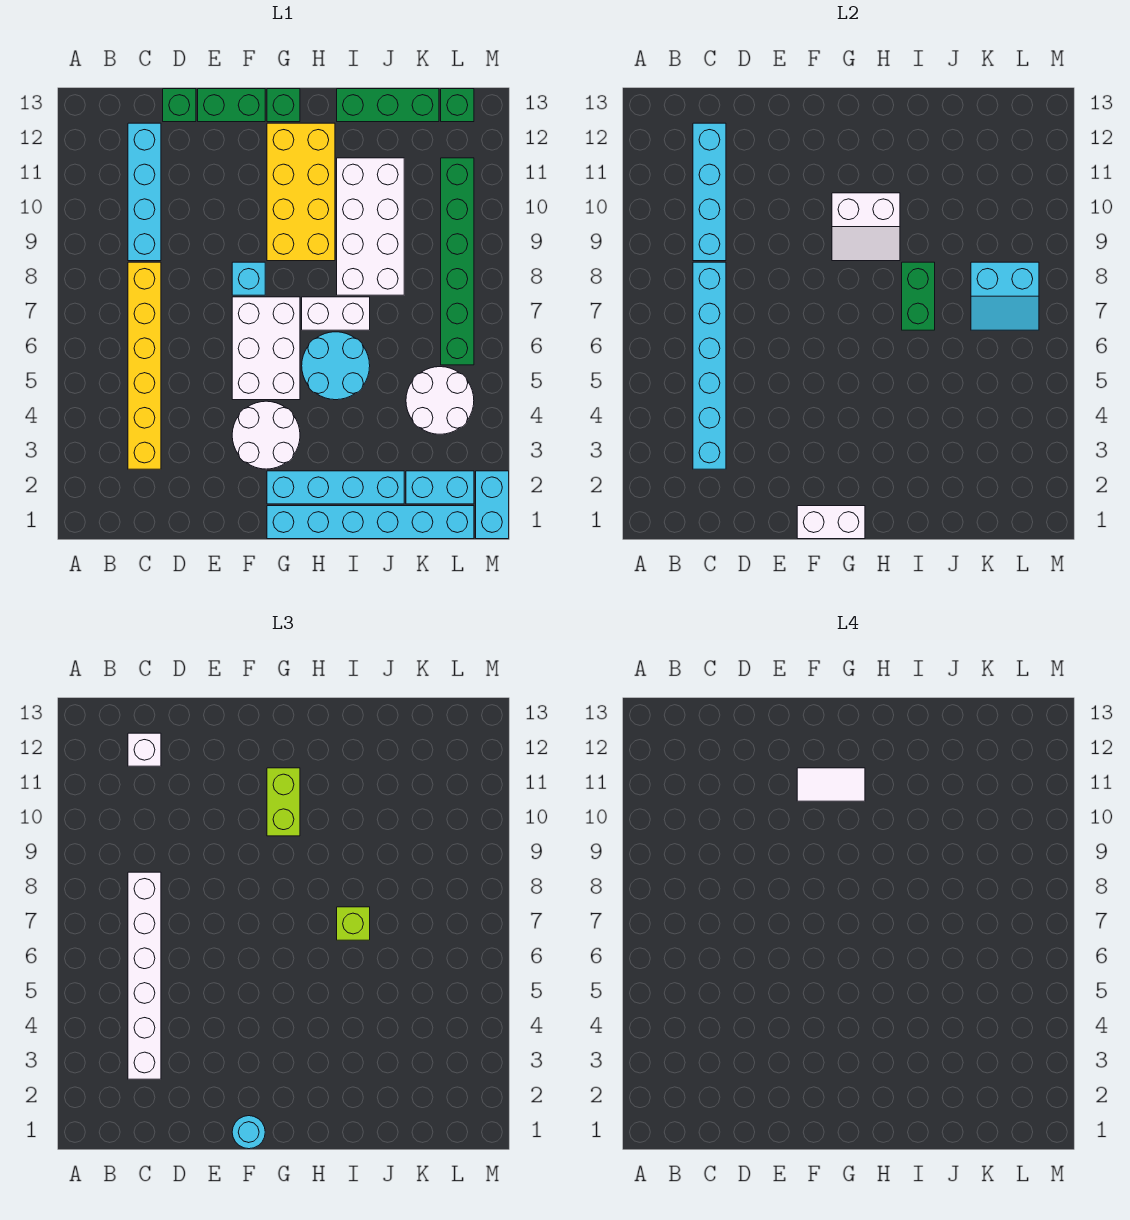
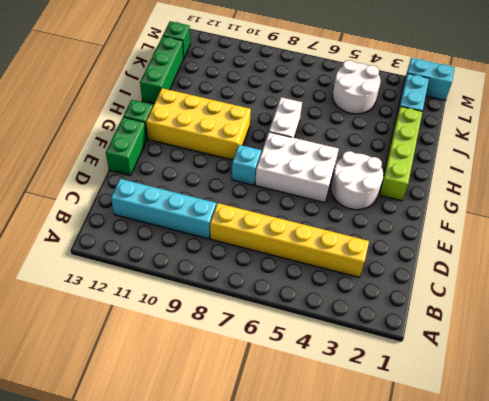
lime brick G2:J2 level 1 -> cyan brick G2:J2 level 1
none -> green brick D13 level 1
none -> cyan brick G1:L1 level 1
none -> cyan round brick H5:I6 level 1
none -> white brick I8:J11 level 1

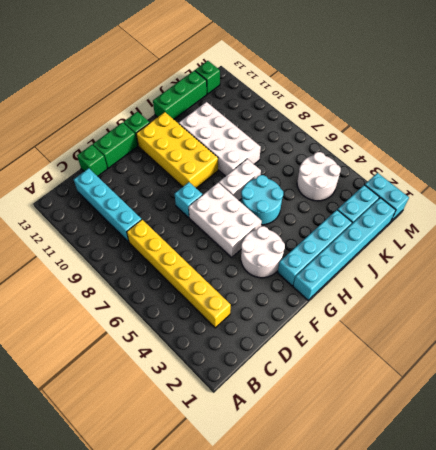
none -> green brick L6:L11 level 1
none -> cyan brick C3:C8 level 2
none -> cyan brick C9:C12 level 2
none -> white brick F1:G1 level 2

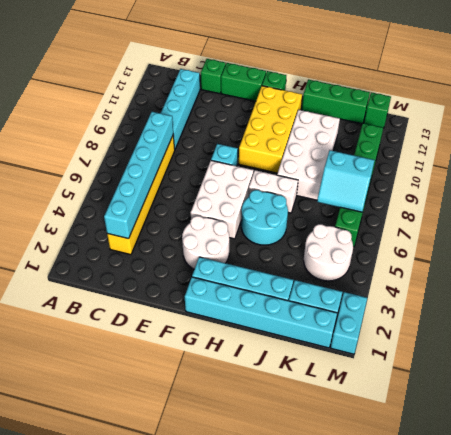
none -> cyan brick C9:C12 level 2
none -> white brick F1:G1 level 2
none -> white slope G9:H10 level 2 top 10
none -> green brick I7:I8 level 2

